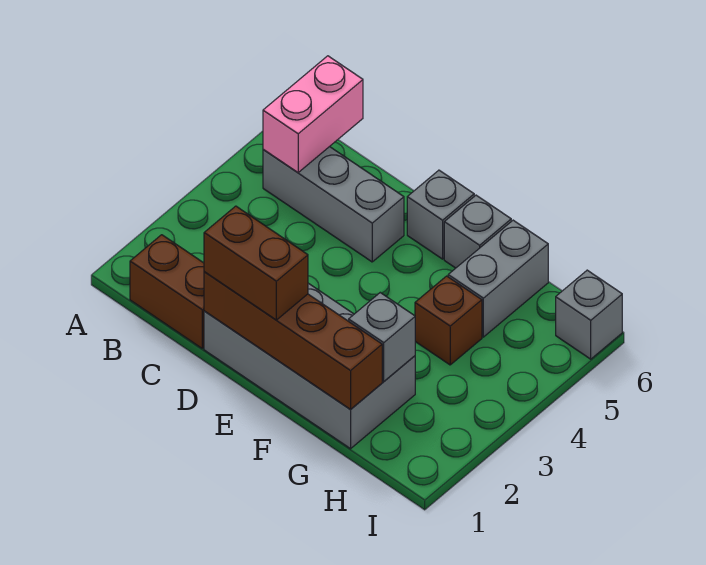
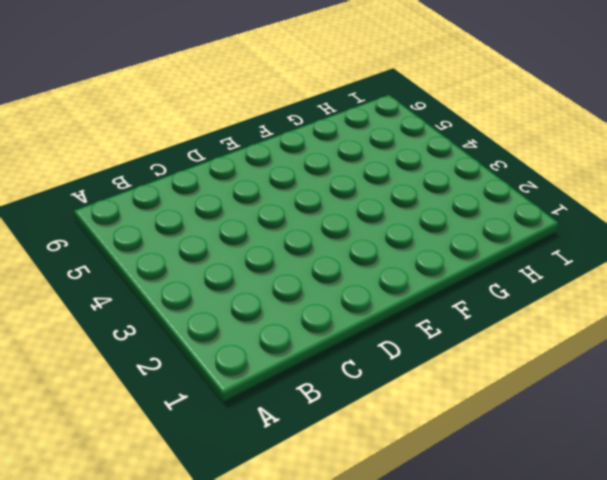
none -> brown brick B1:C1 level 1
none -> grey brick B5:D5 level 1
none -> grey brick D1:G2 level 1

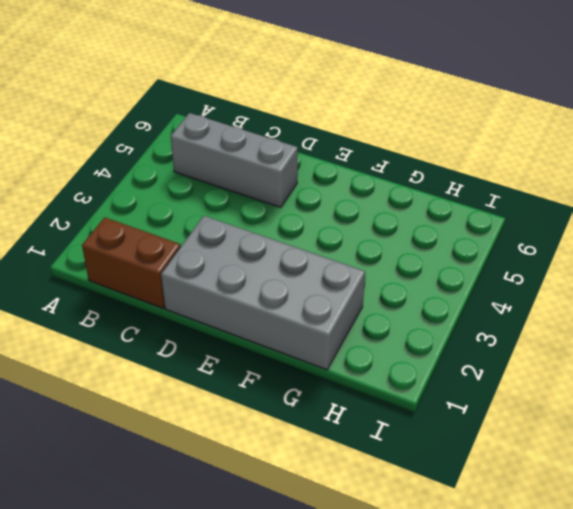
none -> grey brick E6 level 1
none -> grey brick F6 level 1
none -> brown brick G4 level 1

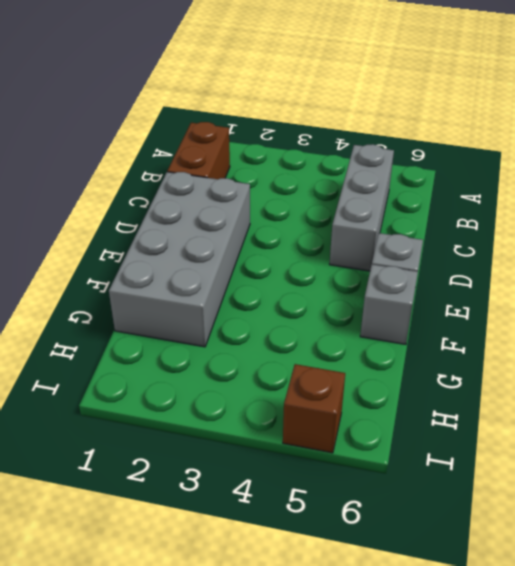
brown brick I5 level 1 -> brown brick G4 level 1
none -> grey brick G5:G6 level 1
none -> grey brick I6 level 1
none -> pink brick B5:B6 level 2

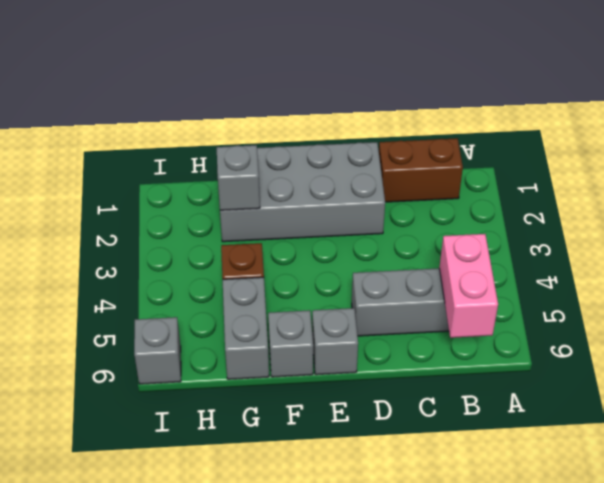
none -> brown brick D1:G1 level 2
none -> brown brick D1:E1 level 3

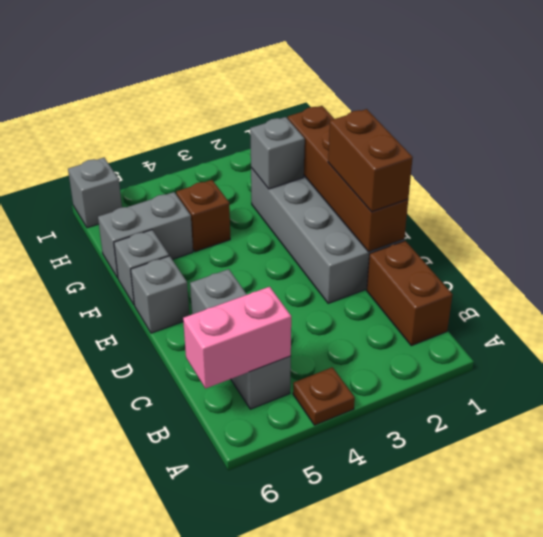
brown plate A4 level 1 -> none

